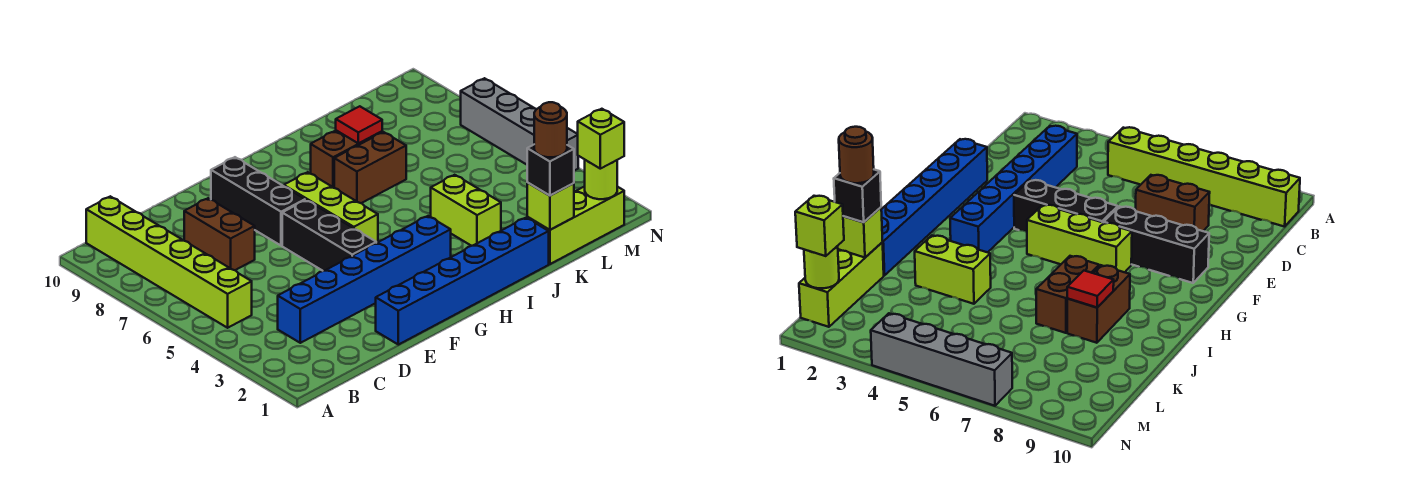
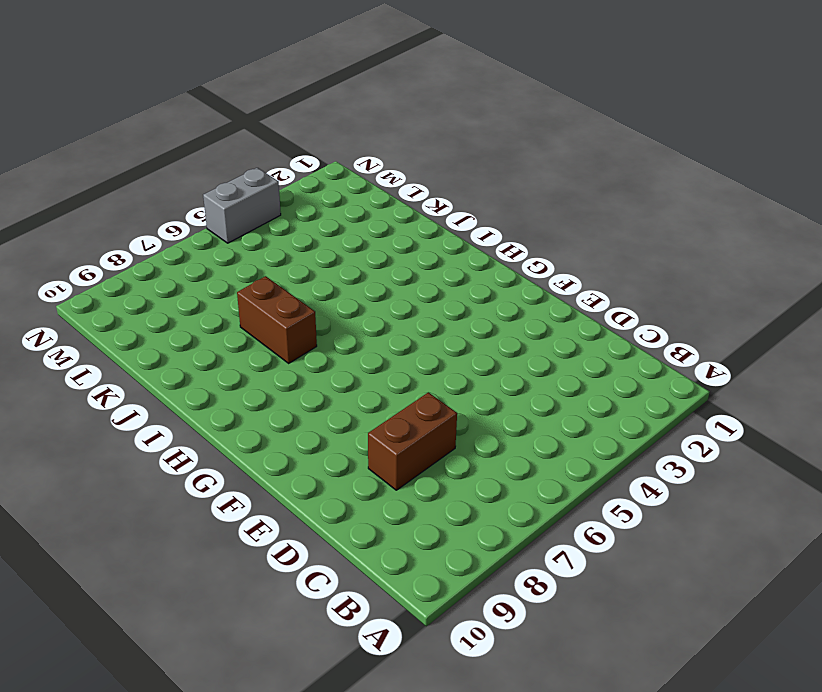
grey brick N4:N5 level 1 -> grey brick N4:N7 level 1
none -> lime brick B5:B10 level 1
none -> blue brick C3:H3 level 1
none -> blue brick E1:J1 level 1

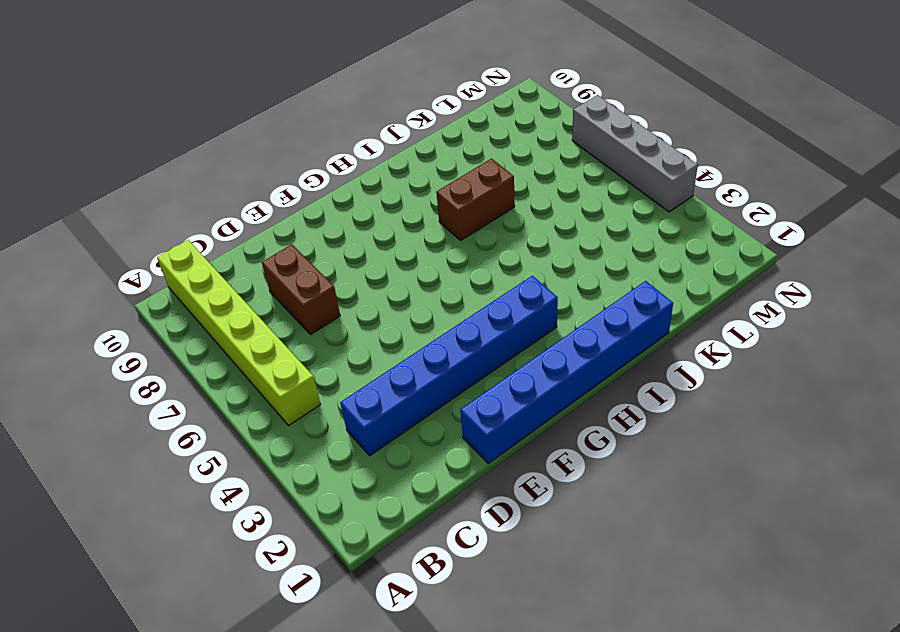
none -> black brick F4:F6 level 1
none -> black brick F7:F9 level 1
none -> lime brick G5:G7 level 1

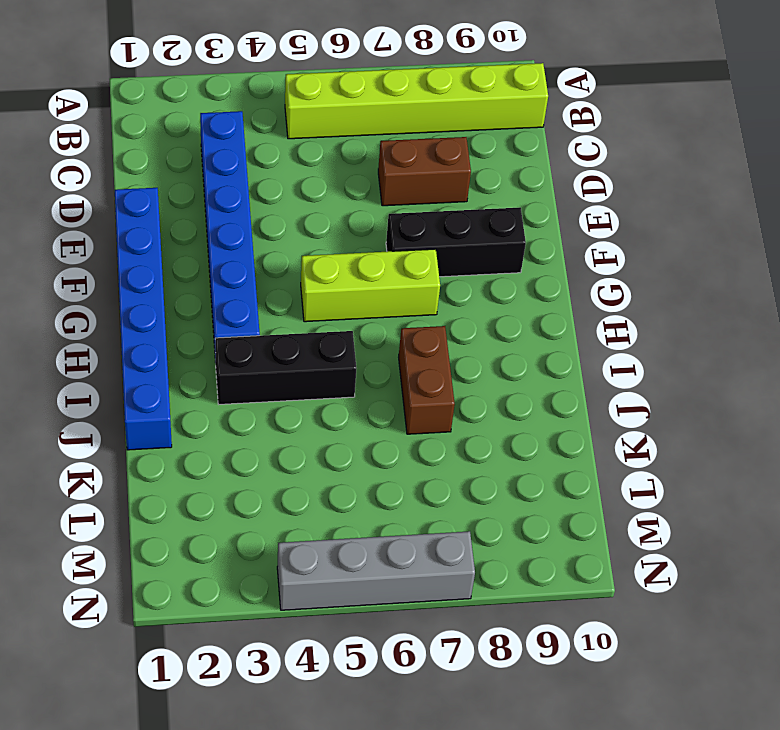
black brick I3:I5 level 1 -> black brick F4:F6 level 1
none -> brown brick I8:J8 level 1
none -> lime brick J3:J4 level 1
none -> lime brick K1:M1 level 1

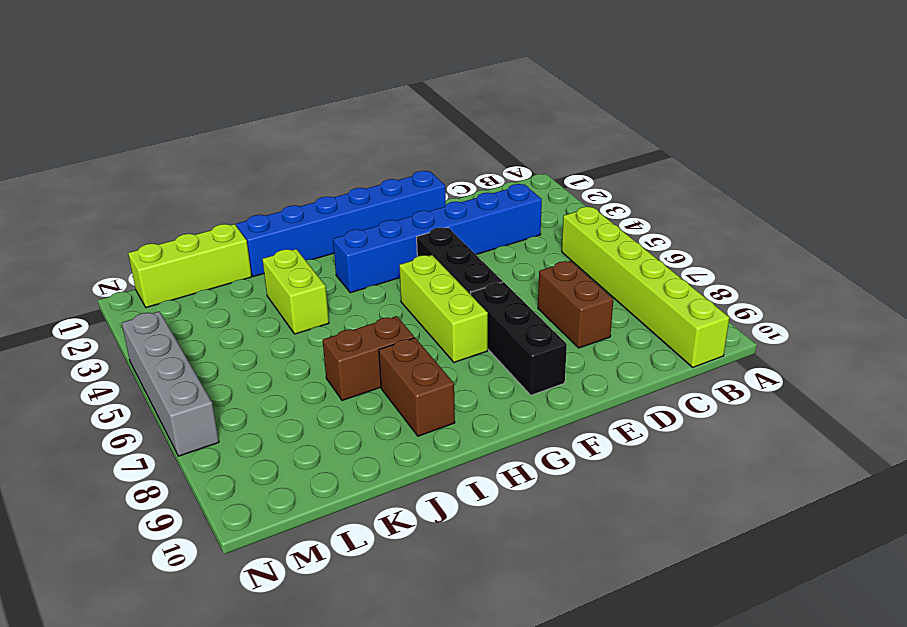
brown brick I8:I9 level 1 -> brown brick I8:J8 level 1
none -> red tile J8 level 2
none -> lime brick K1 level 2
none -> lime round brick M1 level 2

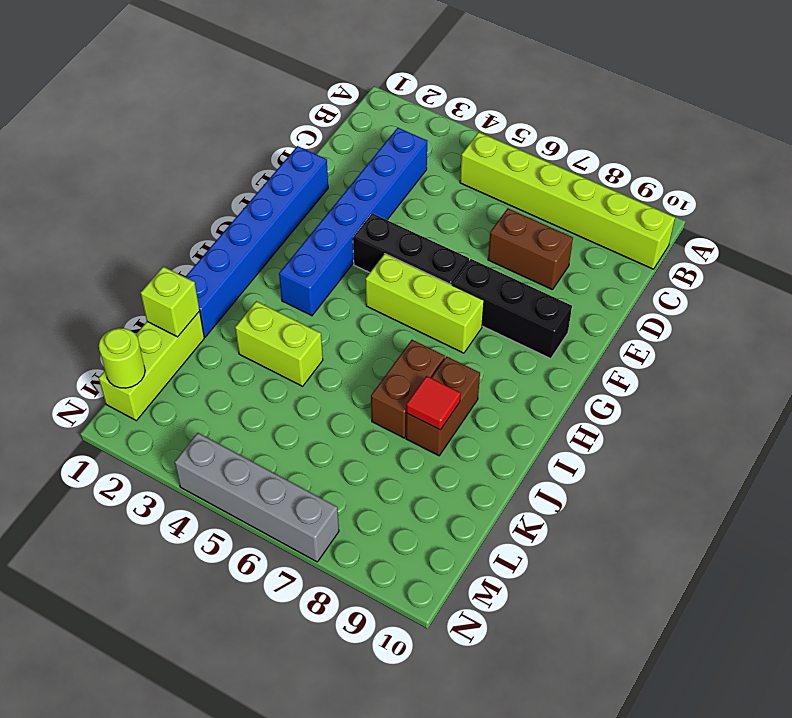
none -> black brick K1 level 3
none -> lime brick M1 level 3
none -> brown round brick K1 level 4

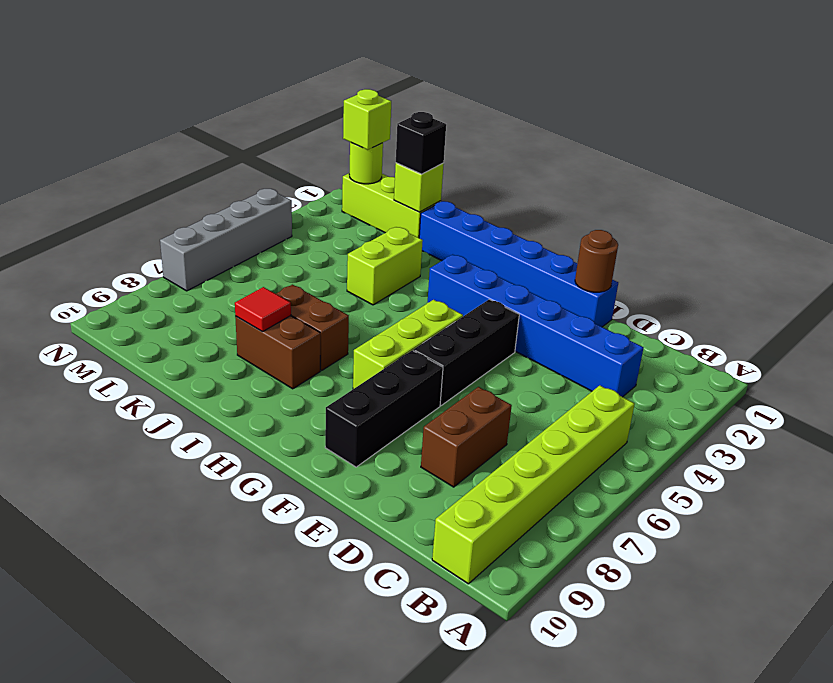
brown round brick E1 level 2 -> brown round brick K1 level 4

